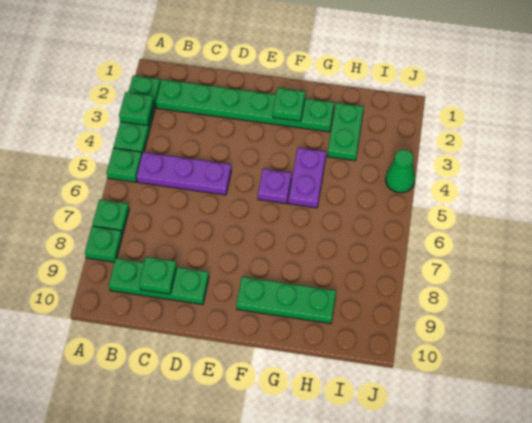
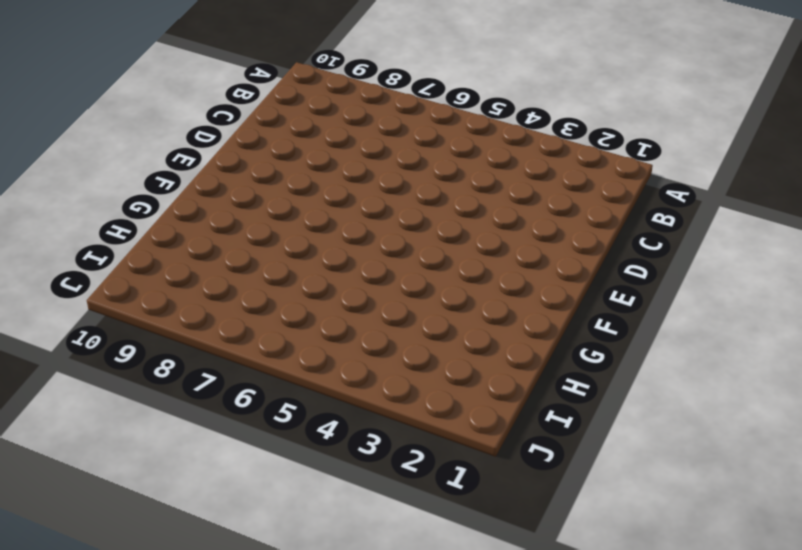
none -> green plate A2:A4 level 1
none -> green plate A5 level 1
none -> green plate A7 level 1

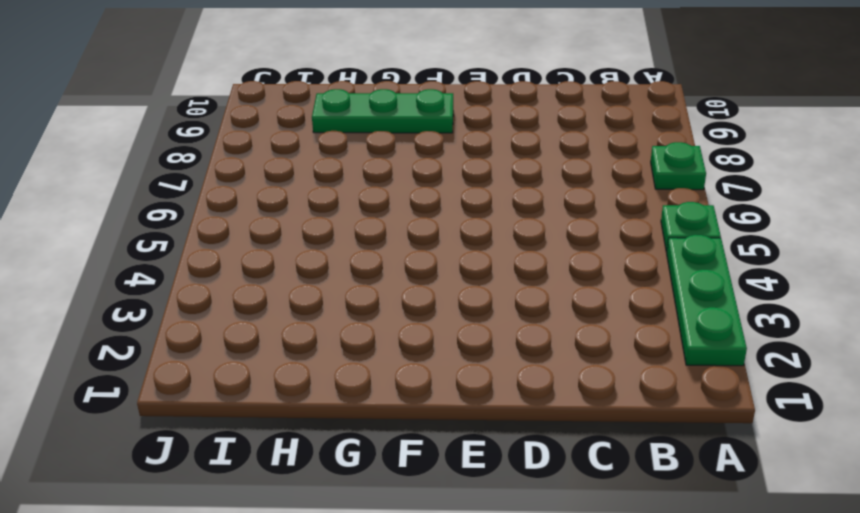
none -> green plate A8 level 1
none -> green plate B2:G2 level 1
none -> purple plate B5:D5 level 1

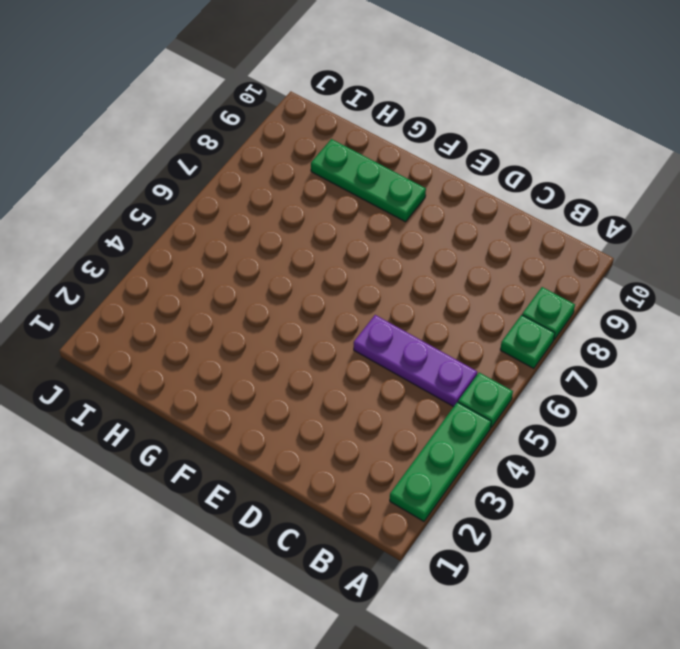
none -> green plate B2:G2 level 1
none -> green plate B9:D9 level 1
none -> purple plate F5 level 1

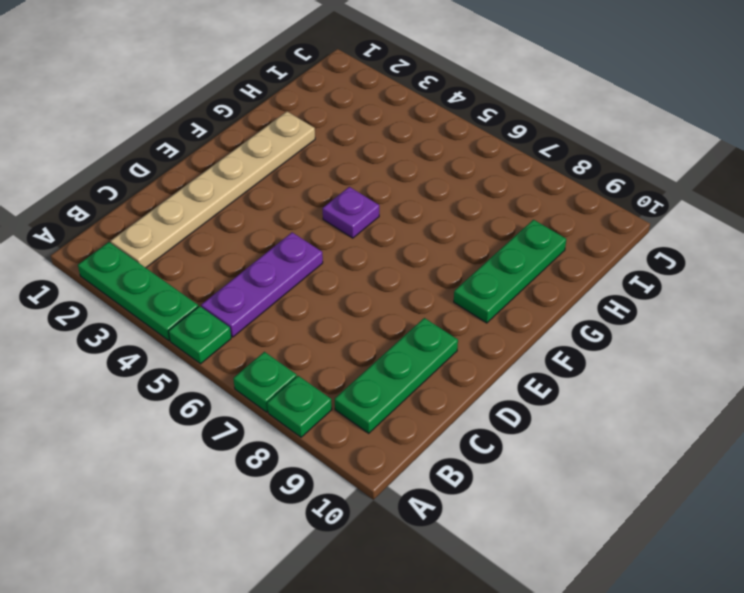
tan plate B2:G2 level 1 -> green plate B2:G2 level 1
none -> purple plate G4:G5 level 1
none -> green plate H2:H3 level 1
none -> green cone J4 level 1

